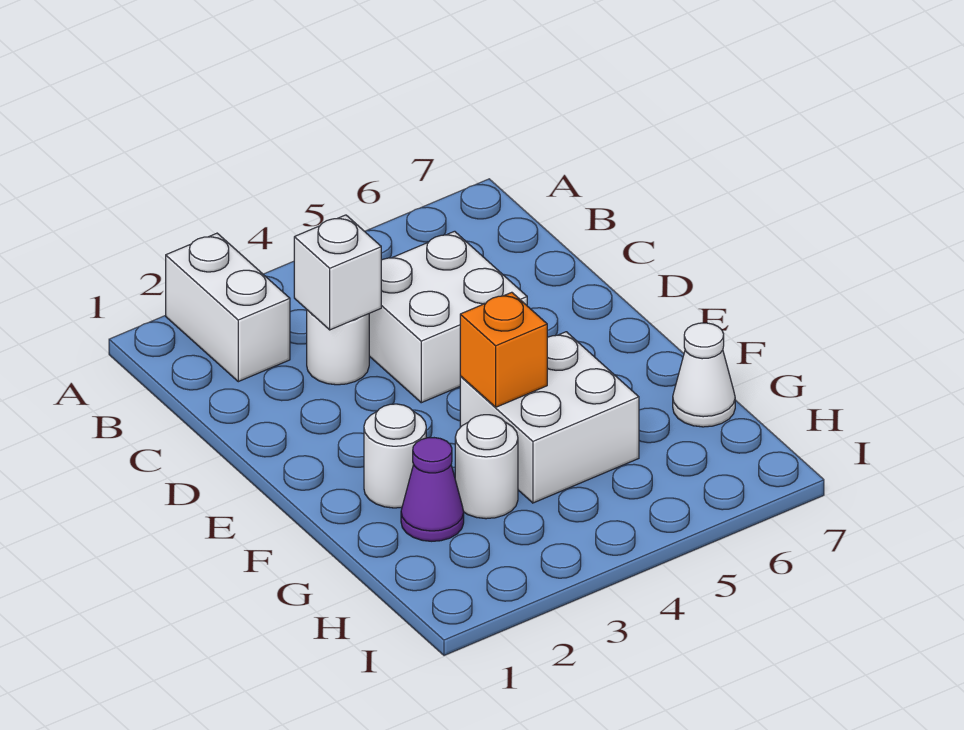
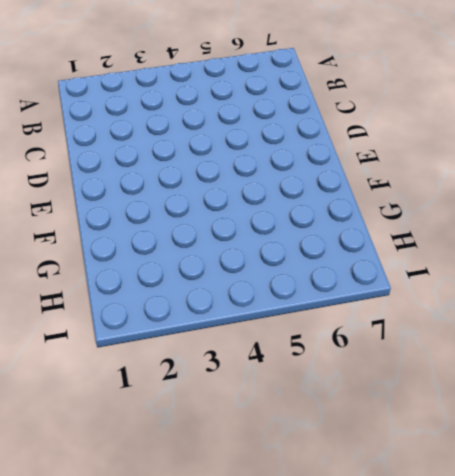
none -> white brick A2:B2 level 1
none -> white round brick C3 level 1

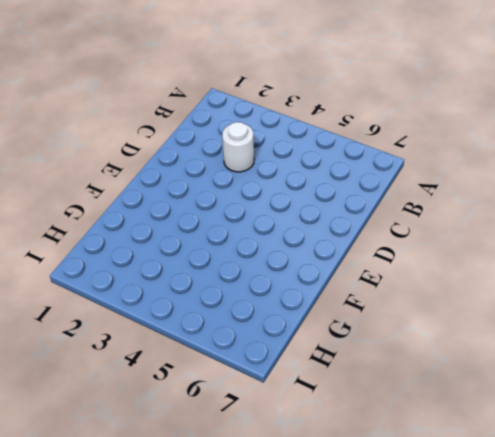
none -> white brick A2:B2 level 1
none -> white brick C4:D5 level 1

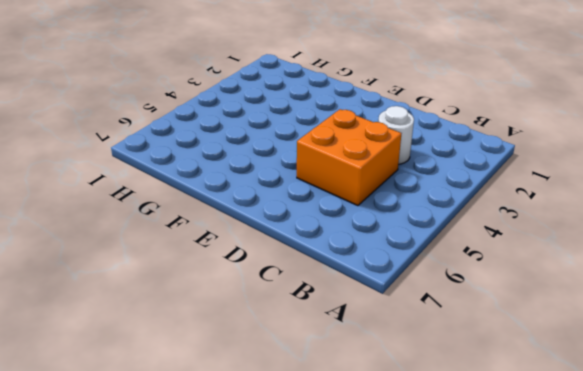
orange brick C4:D5 level 1 -> white brick C4:D5 level 1
none -> white brick A2:B2 level 1
none -> white round brick F2 level 1

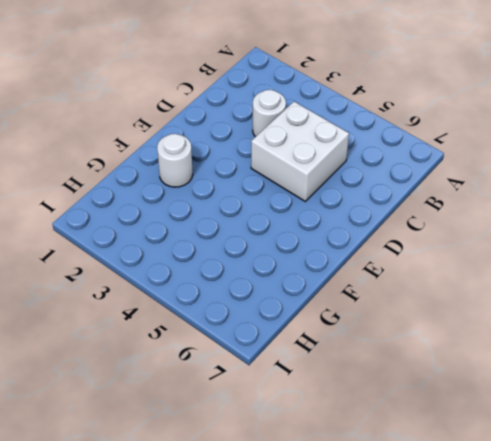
none -> white brick A2:B2 level 1
none -> white brick F4:G5 level 1

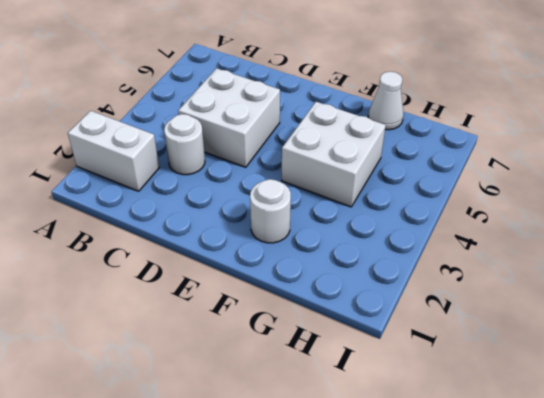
none -> purple cone G2 level 1
none -> white round brick G3 level 1

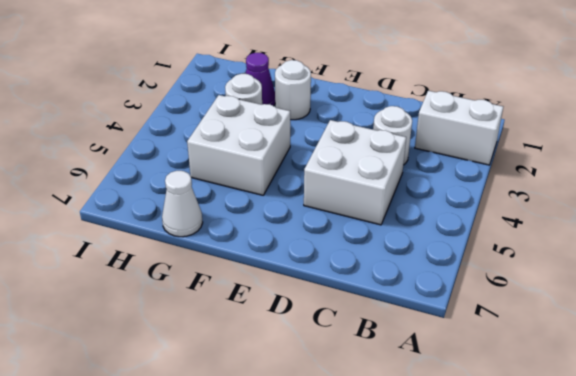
none -> white brick C3 level 2
none -> orange brick F4 level 2

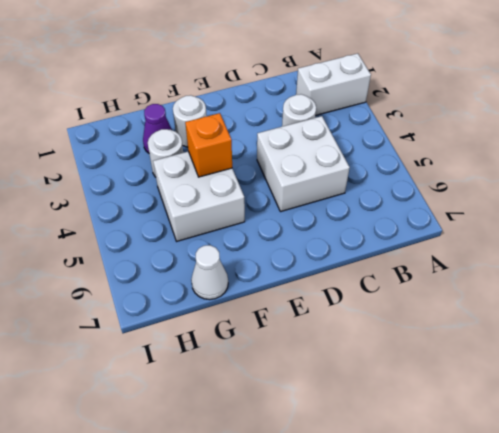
none -> white brick C3 level 2

